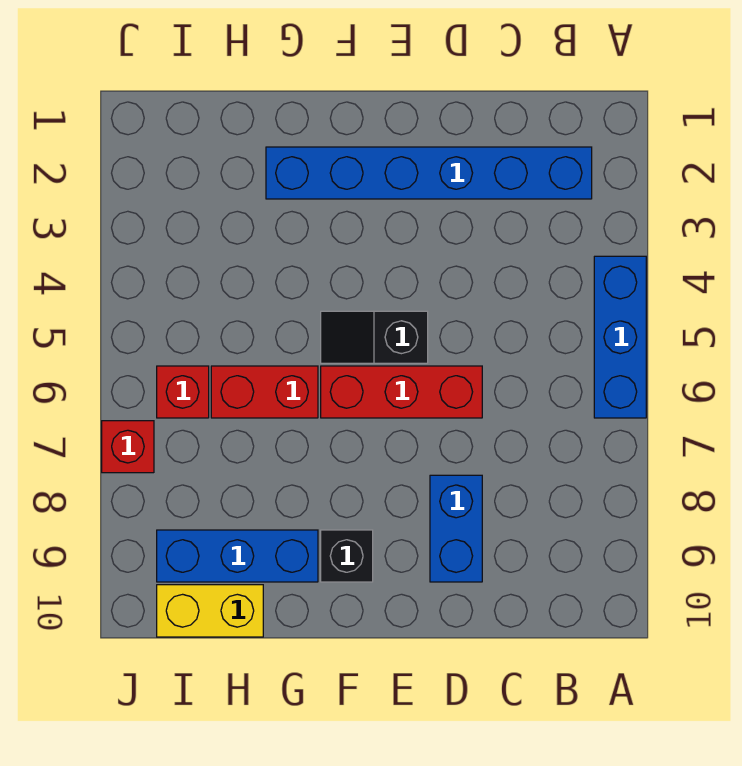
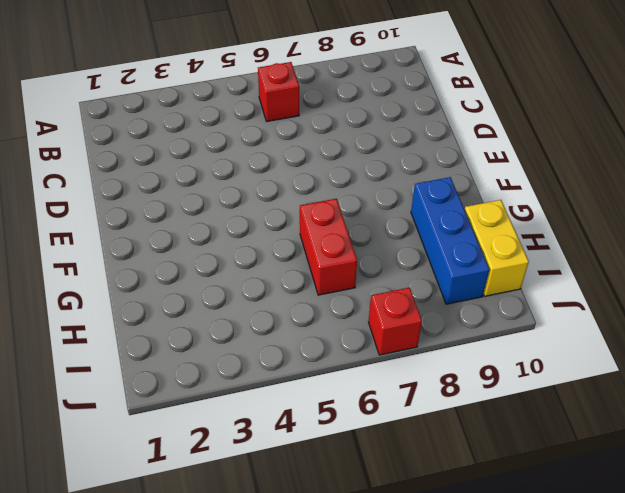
red brick B6 level 1 -> red brick I6 level 1
none -> blue brick A4:A6 level 1
none -> blue brick B2:G2 level 1

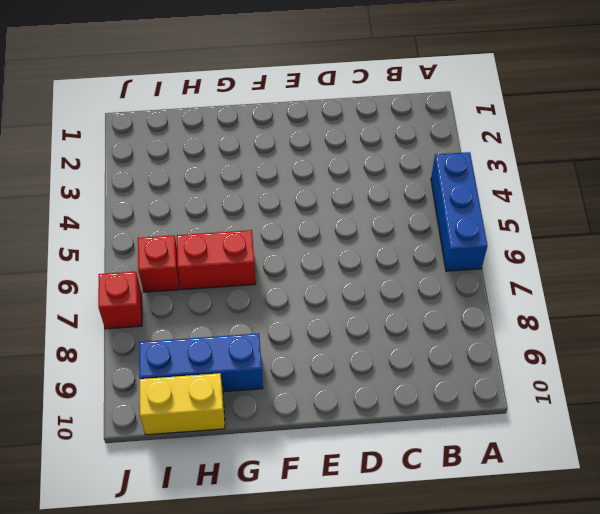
none -> blue brick B2:G2 level 1
none -> red brick D6:F6 level 1

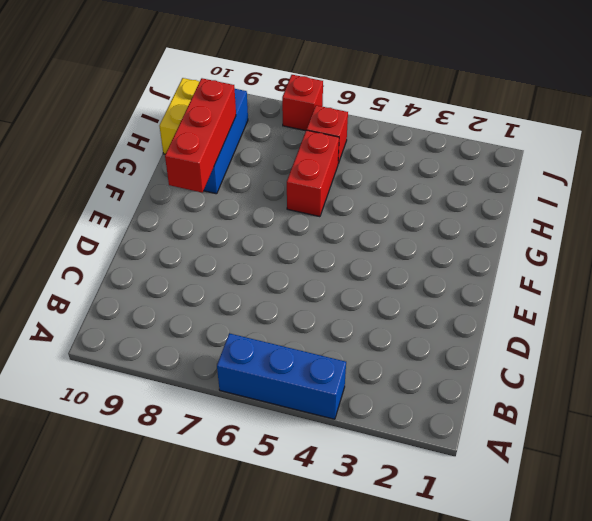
red brick F9:H9 level 2 -> red brick D6:F6 level 1
none -> blue brick B2:G2 level 1
none -> blue brick D8:D9 level 1

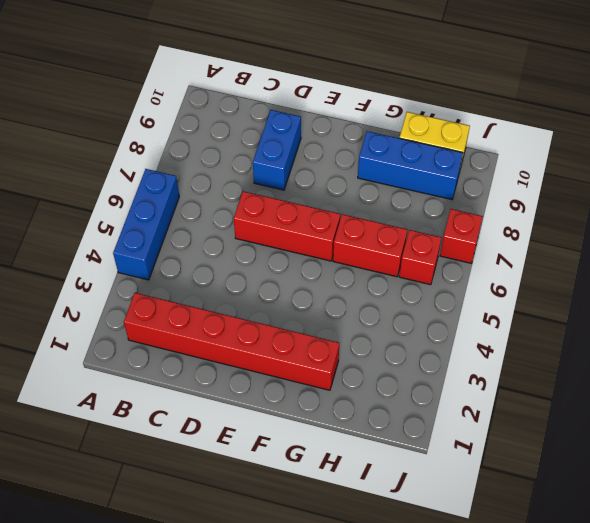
red brick B2:G2 level 1 -> blue brick B2:G2 level 1
none -> black slope E5:F5 level 1 top E
none -> black brick F9 level 1

